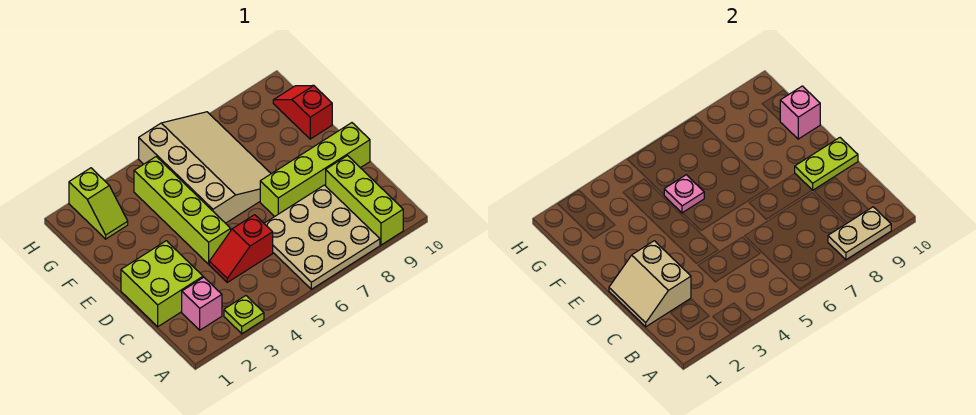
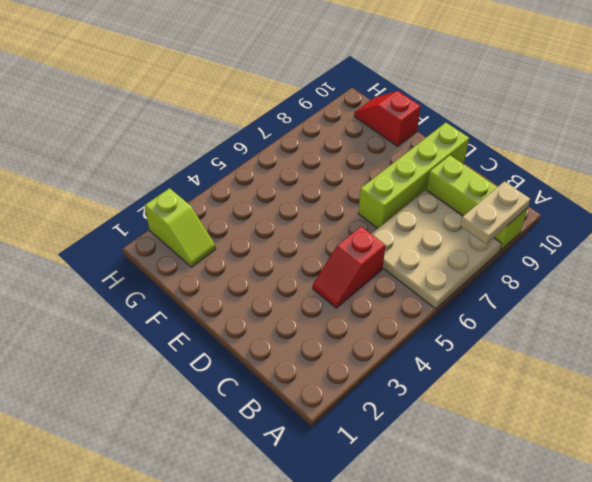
none -> lime plate A3 level 1
none -> pink brick B2 level 1
none -> lime brick C1:D2 level 1

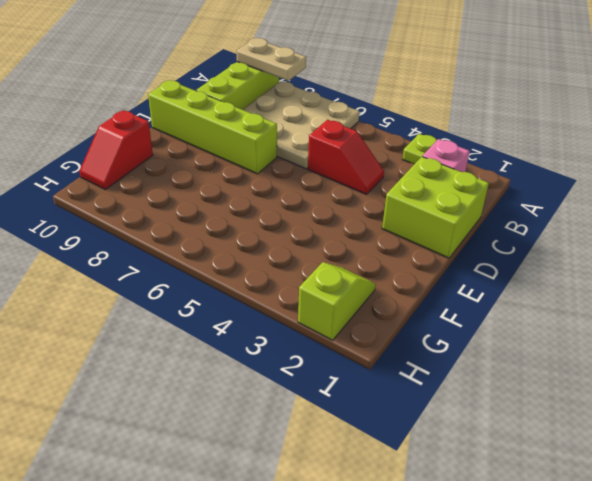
none -> lime brick D4:G4 level 1
none -> tan slope E5:H7 level 1 top 5
none -> tan slope C1:D2 level 2 top 2

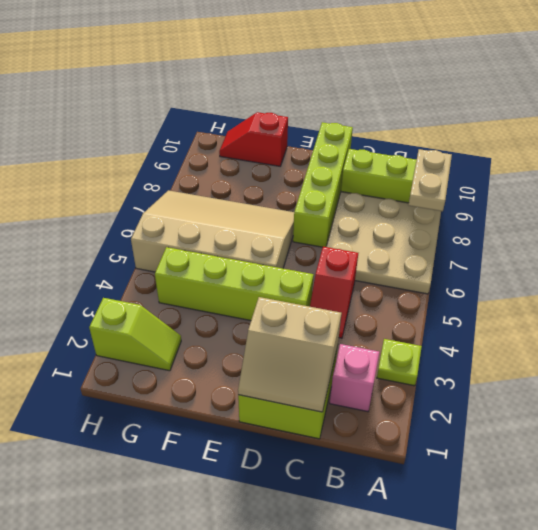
none -> lime plate D9:D10 level 2
none -> pink plate F5 level 2
none -> pink brick F10 level 2

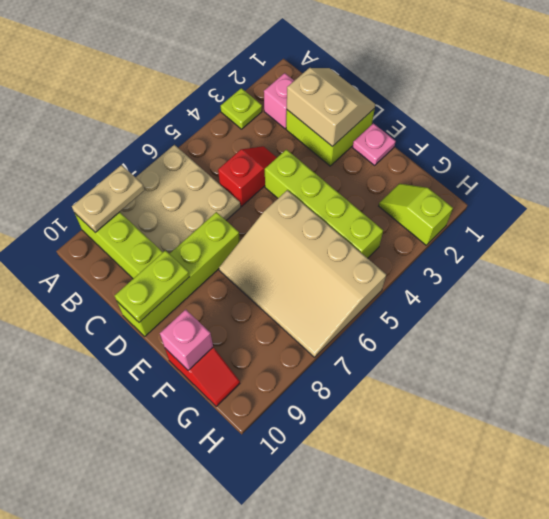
pink plate E1 level 1 -> pink plate F5 level 2

